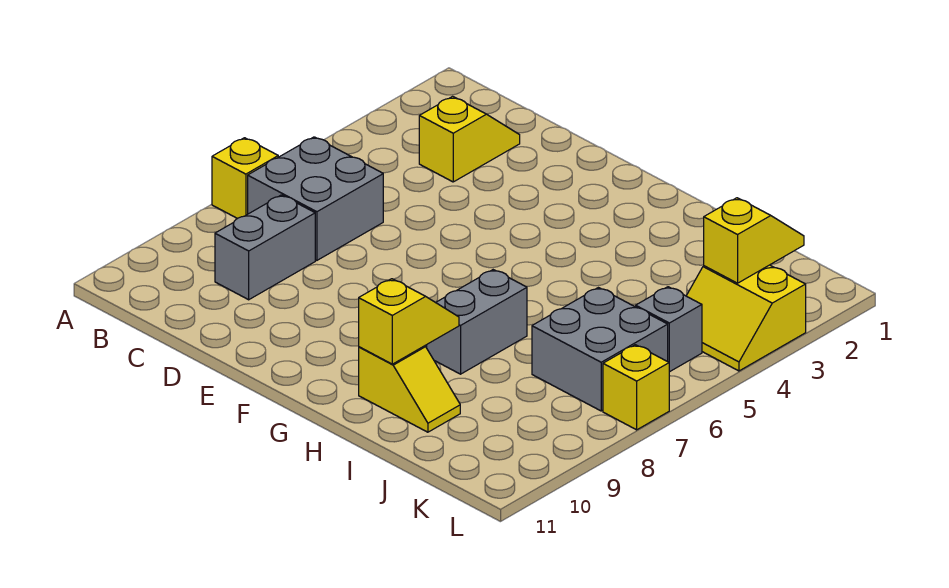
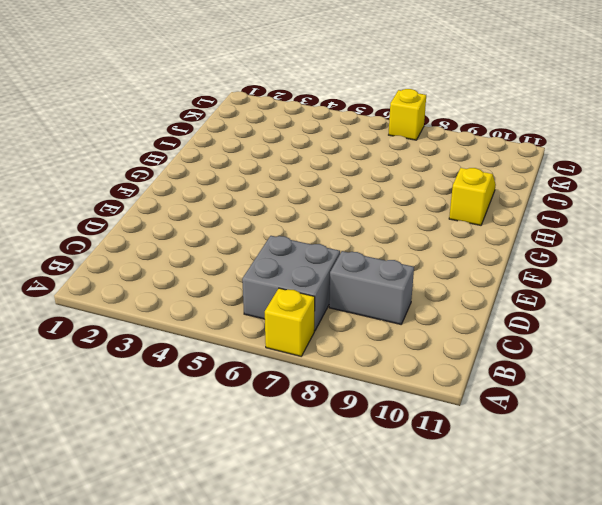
none -> yellow slope C2:C3 level 1 top 3
none -> grey brick H7:H8 level 1
none -> grey brick J6:K7 level 1

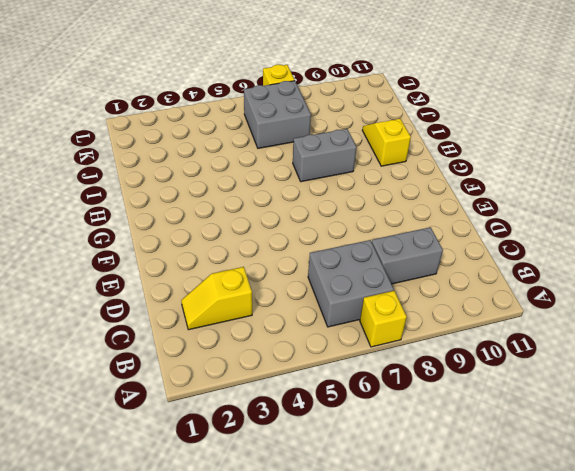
none -> yellow slope K3:L4 level 1 top 3
none -> grey brick K5 level 1
none -> yellow slope H9:H10 level 2 top 10

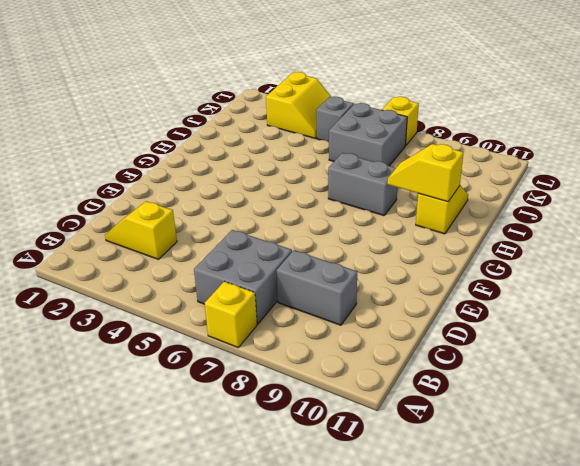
none -> yellow slope K2:K3 level 2 top 3

